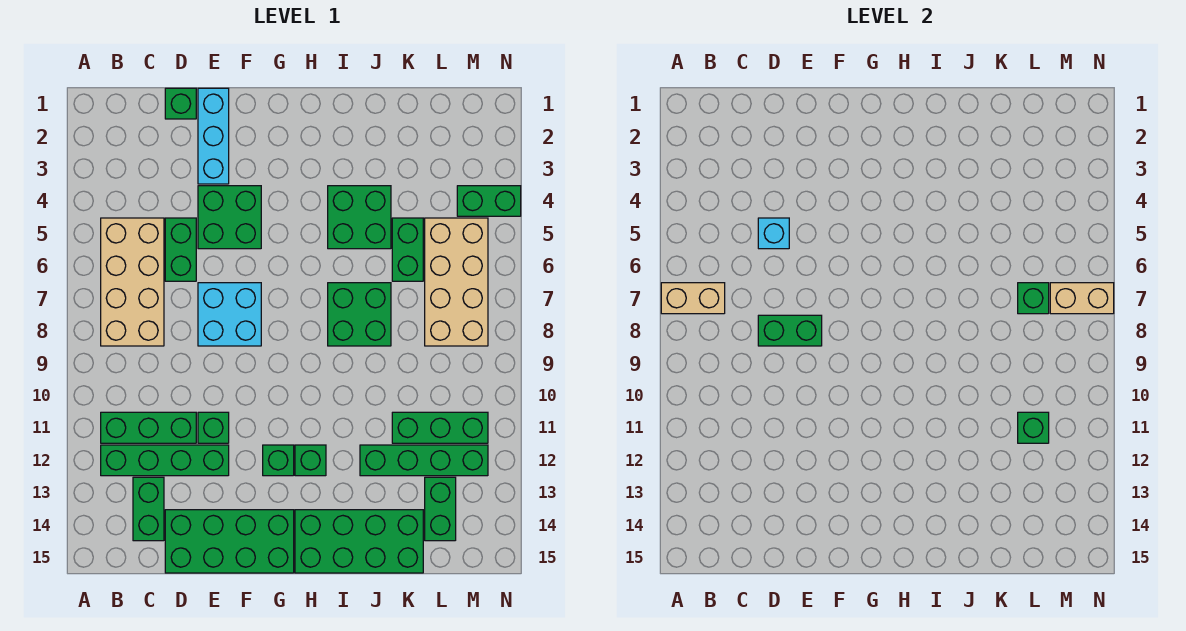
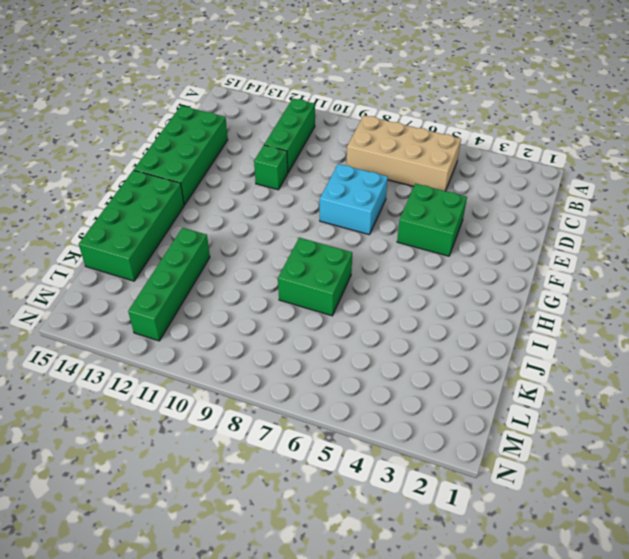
none -> green brick B12:E12 level 1
none -> green brick C13:C14 level 1
none -> green brick D1 level 1

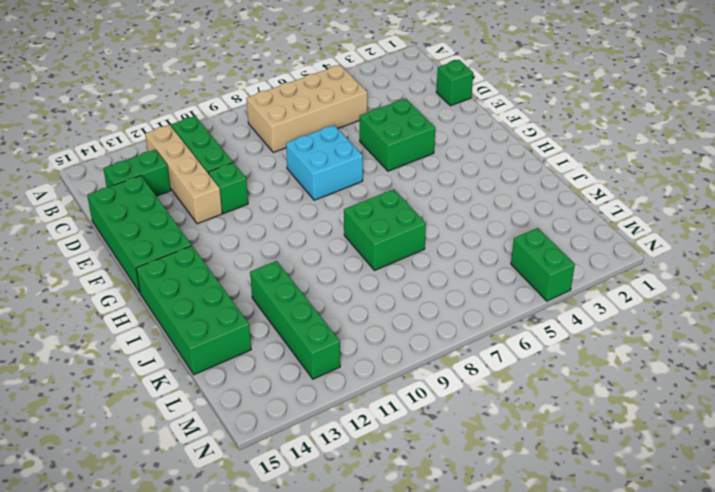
tan brick B12:E12 level 1 -> green brick B12:E12 level 1
none -> green brick D5:D6 level 1
none -> cyan brick E1:E3 level 1
none -> green brick G12 level 1

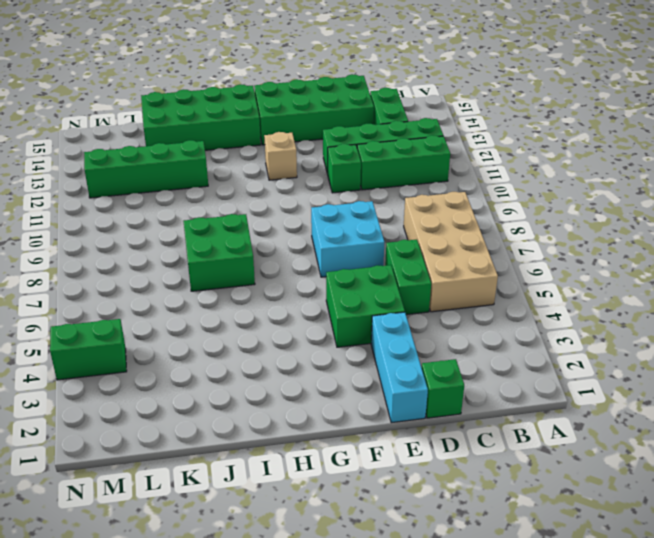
tan brick G12 level 1 -> green brick G12 level 1
none -> green brick H12 level 1
none -> green brick I4:J5 level 1
none -> green brick K5:K6 level 1

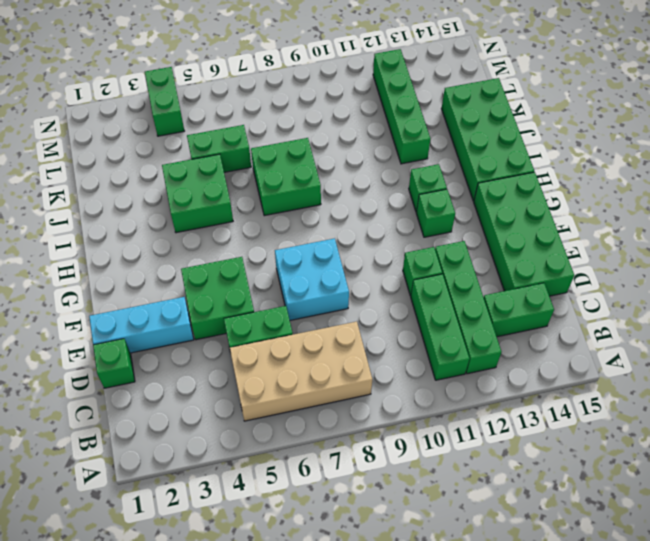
none -> green brick K11:M11 level 1
none -> tan brick L5:M8 level 1
none -> green brick L13:L14 level 1

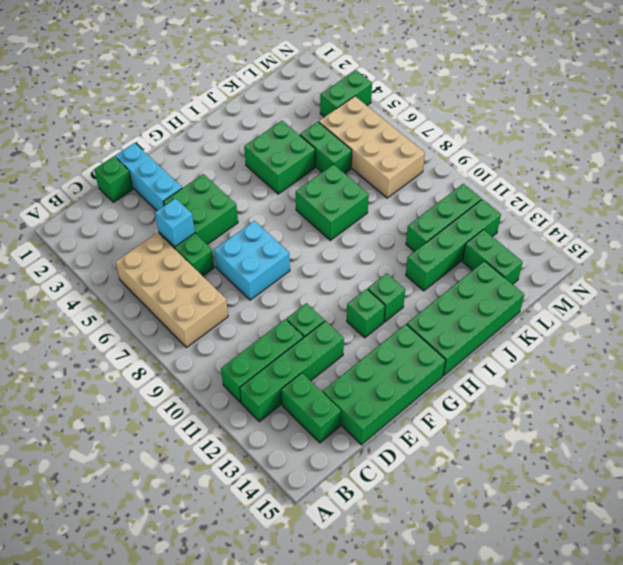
none -> tan brick A7:B7 level 2
none -> green brick D8:E8 level 2
none -> green brick L7 level 2

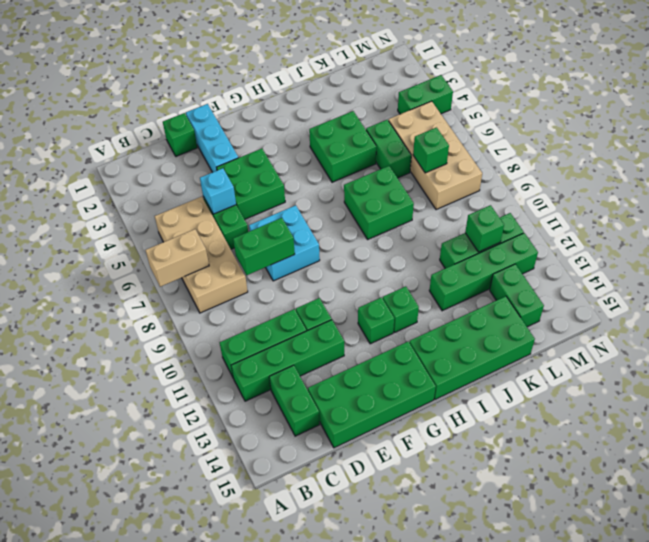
none -> tan brick M7:N7 level 2

